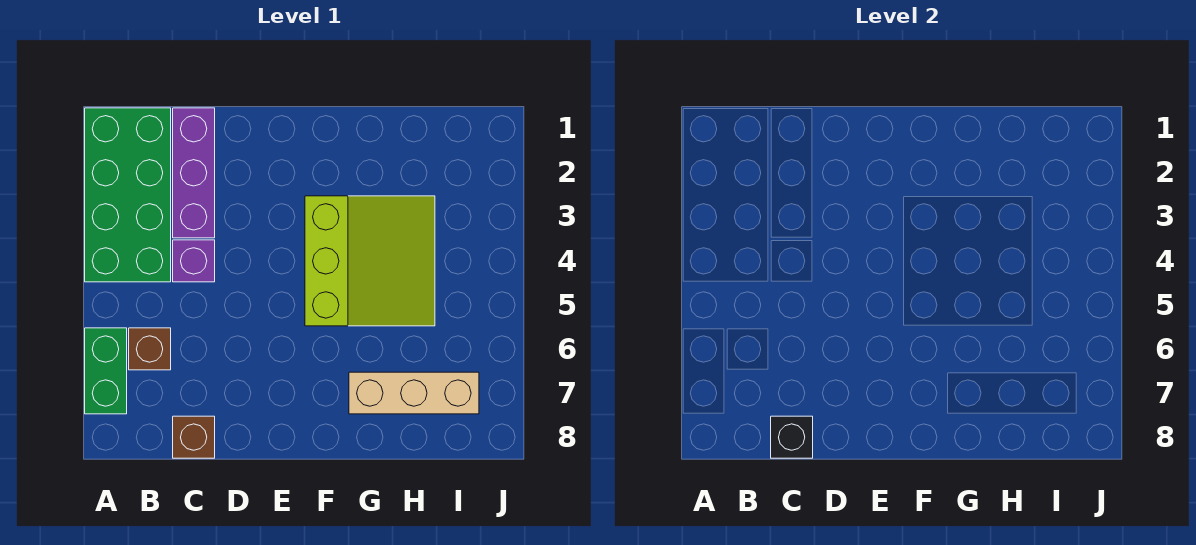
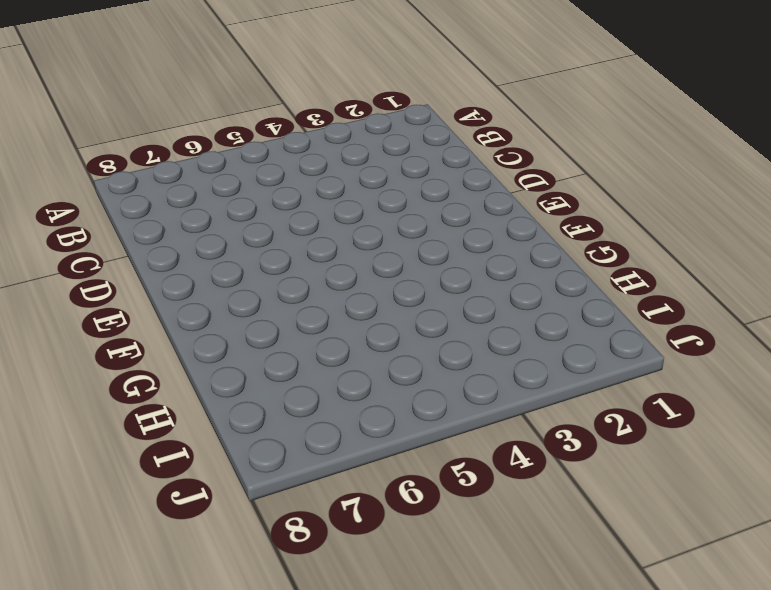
none -> green brick A1:B4 level 1
none -> green brick A6:A7 level 1

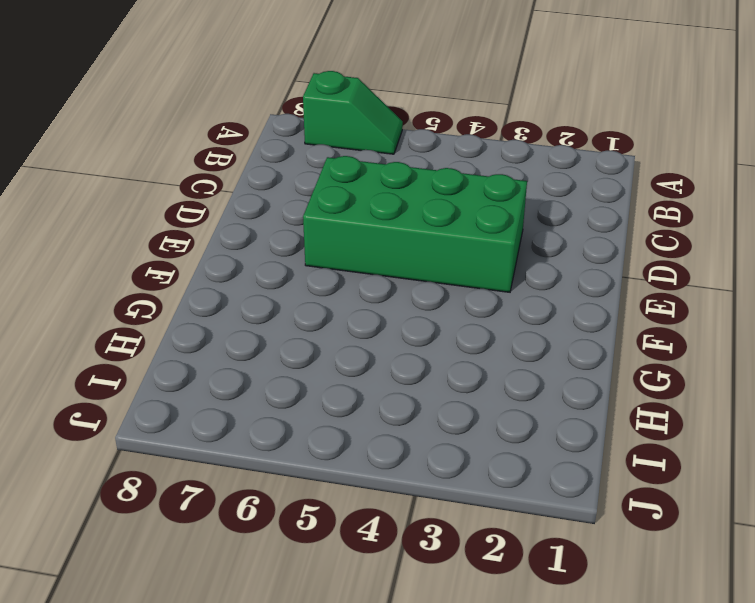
green slope A6:A7 level 1 top 7 -> green brick A6:A7 level 1
green brick D3:E6 level 1 -> green brick A1:B4 level 1
none -> brown brick B6 level 1
none -> purple brick C1:C3 level 1

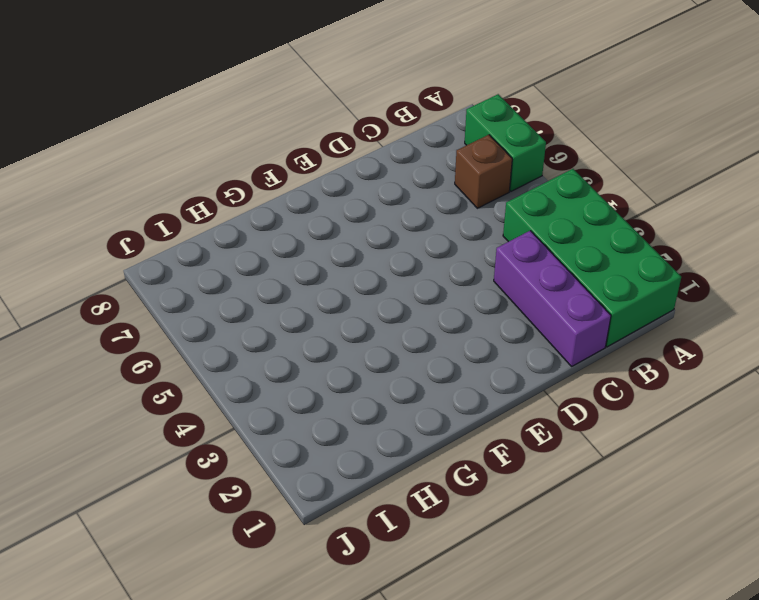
none -> purple brick C4 level 1
none -> brown brick C8 level 1

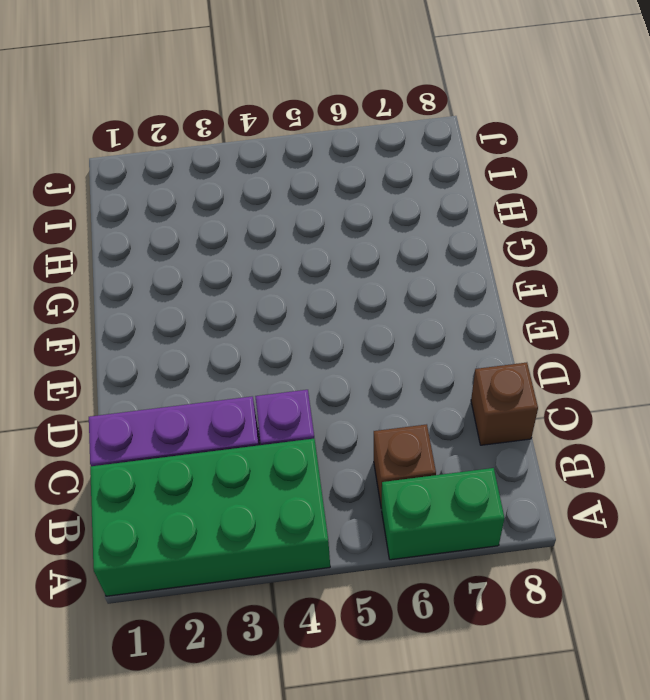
none -> lime slope F3:H5 level 1 top F
none -> tan brick G7:I7 level 1

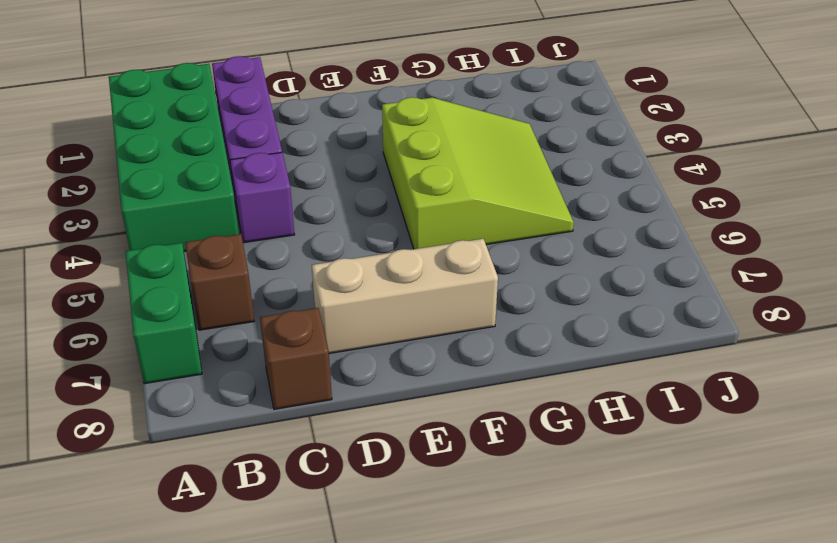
tan brick D7:F7 level 1 -> tan brick G7:I7 level 1
none -> black brick C8 level 2

